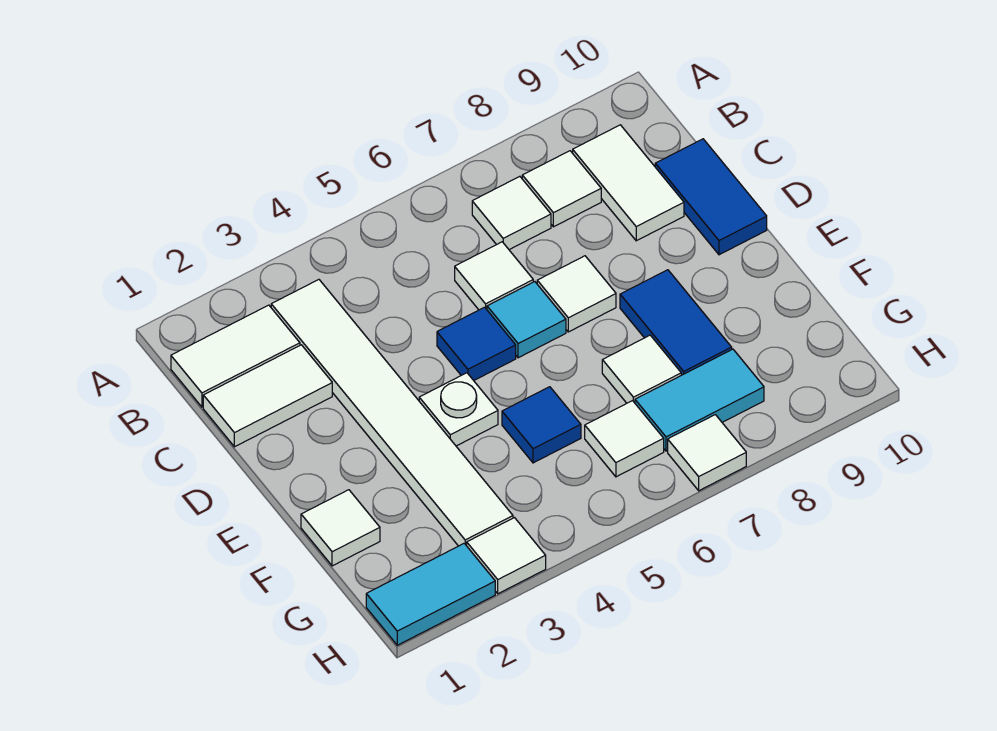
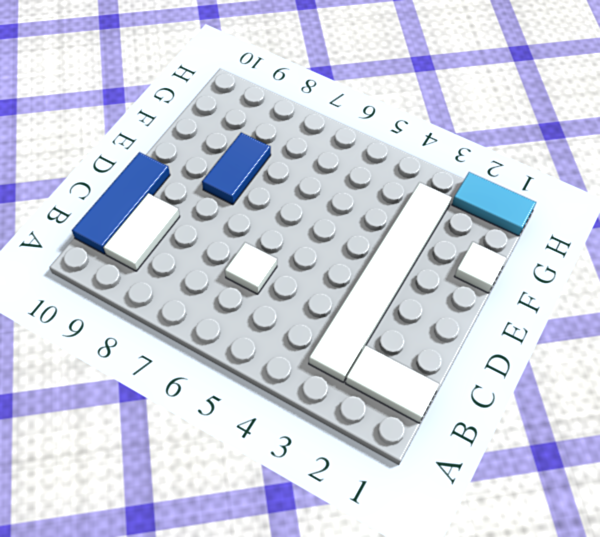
blue tile B10:D10 level 1 -> blue tile C10:D10 level 1
none -> white tile B7 level 1
none -> white tile B8 level 1
none -> white tile C1:C2 level 1

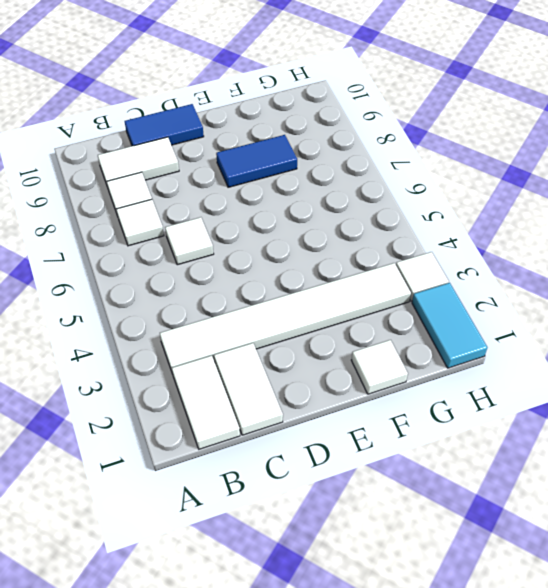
none -> blue tile D5 level 1
none -> cyan tile D6 level 1
none -> white tile D7 level 1

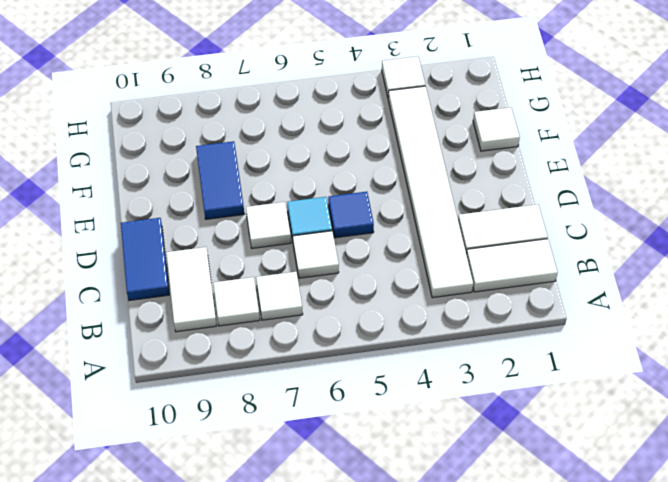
none -> white plate E4 level 1
none -> blue tile F5 level 1
none -> white tile F7 level 1

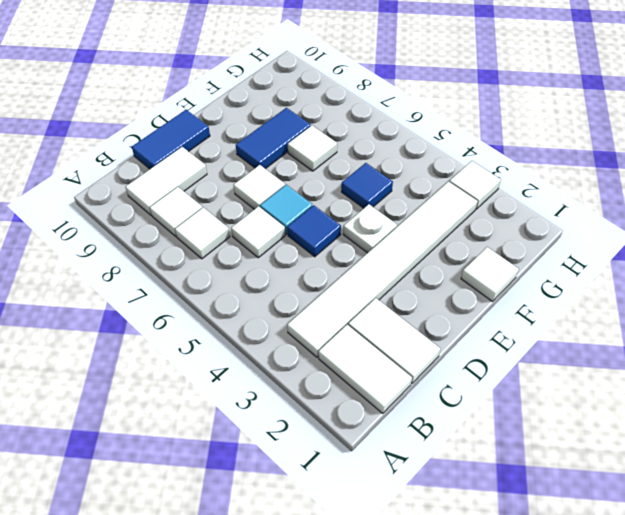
none -> white tile G6 level 1
none -> cyan tile G7:G8 level 1
none -> cyan tile H1:H2 level 1

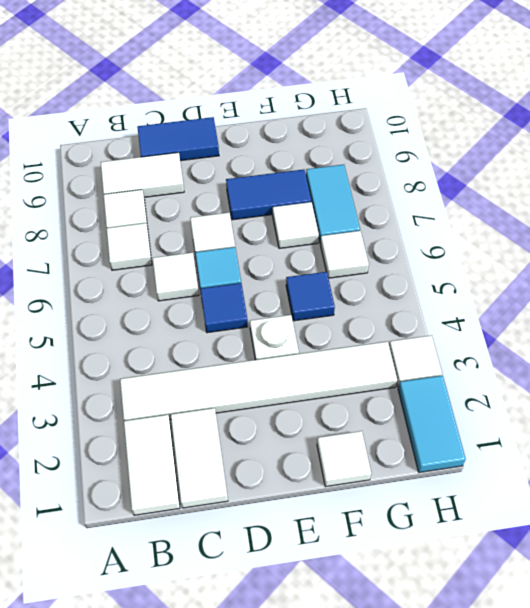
none -> white tile H7 level 1

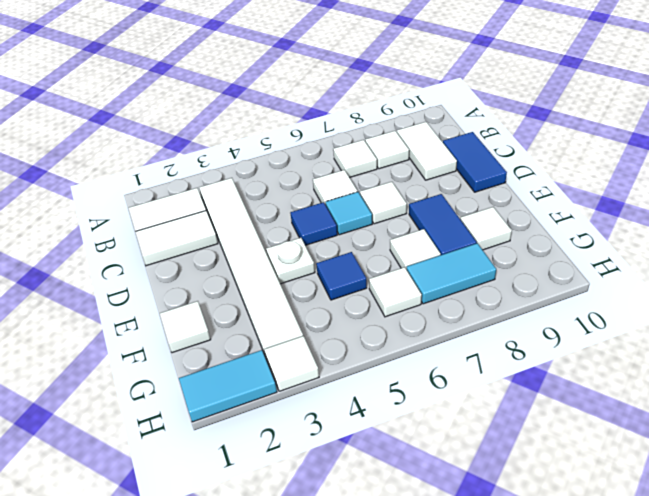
white tile F9 level 1 -> white tile H7 level 1

